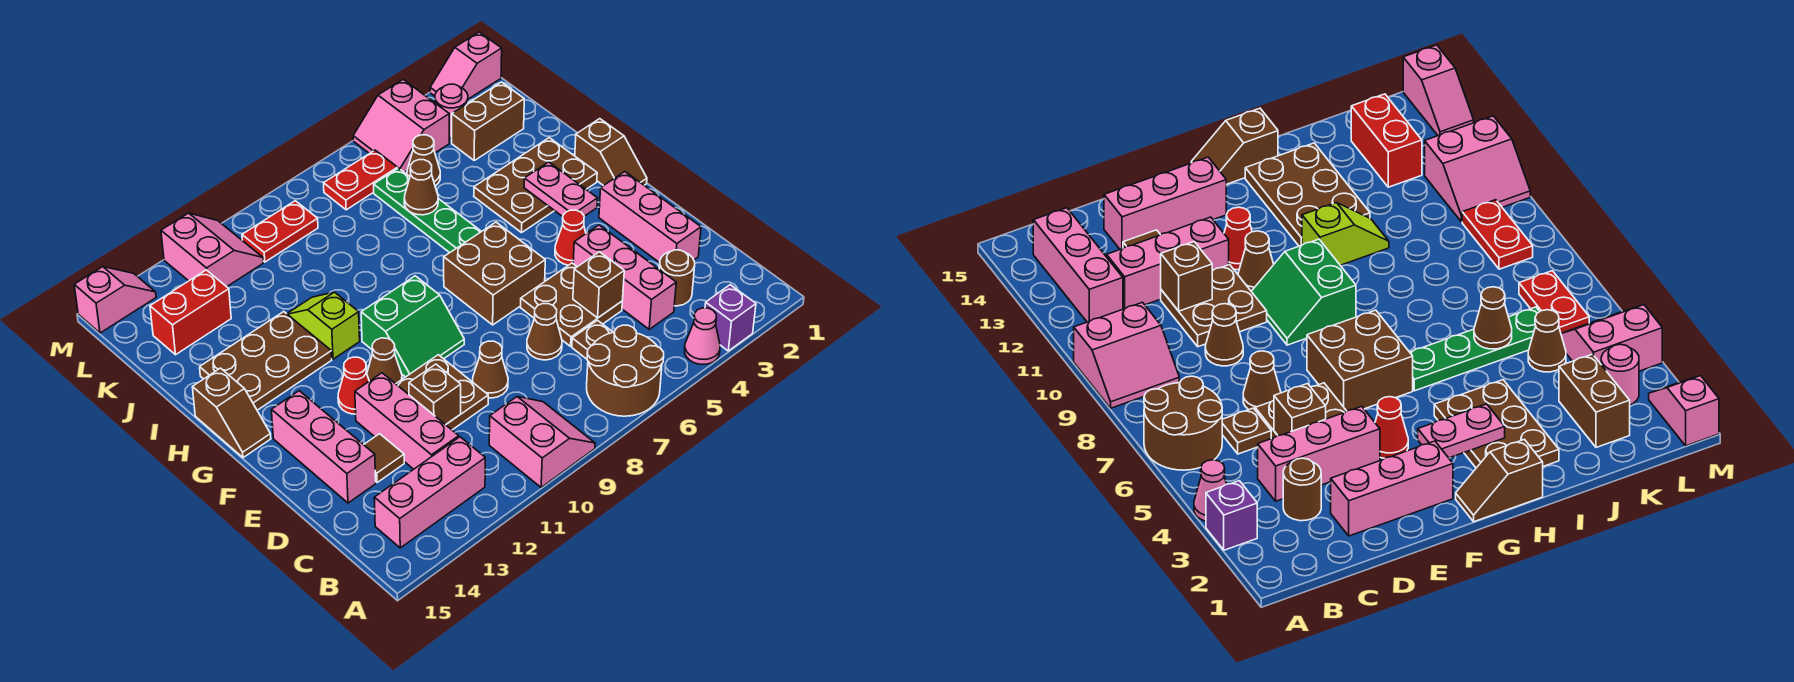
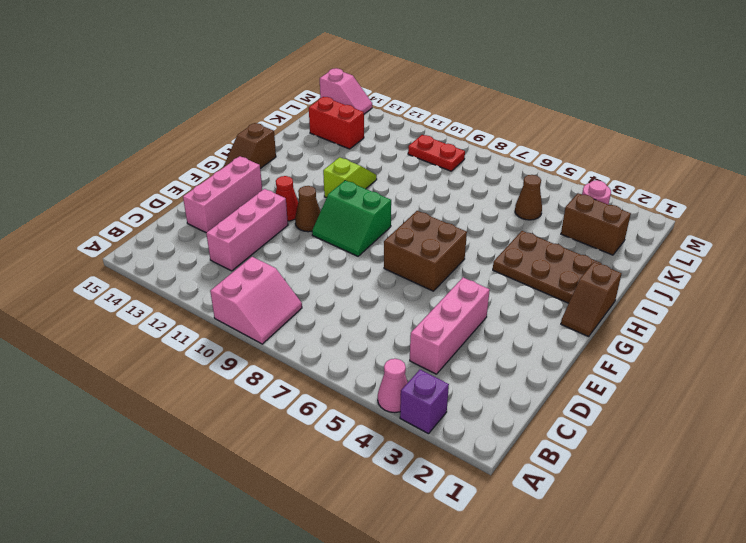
none -> brown round brick A6:B7 level 1
none -> pink brick B12:B14 level 1
none -> brown round brick C3 level 1
none -> brown plate C6 level 1

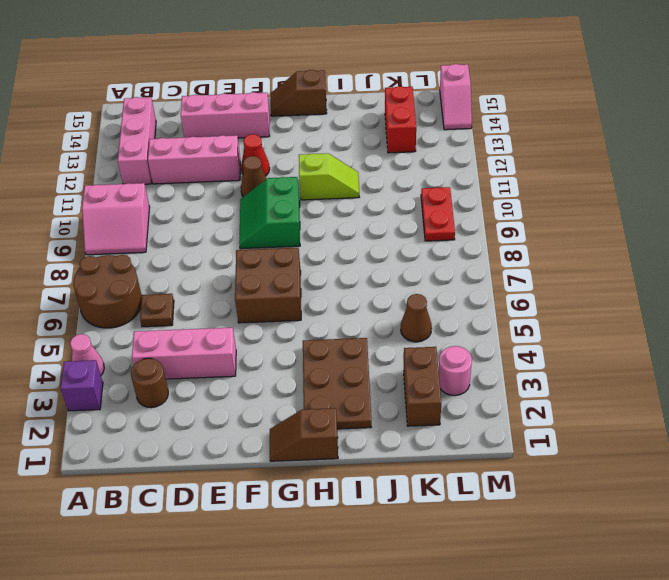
none -> pink brick D2:F2 level 1
none -> brown plate D5:E6 level 1
none -> brown cone D7 level 1
none -> brown cone D9 level 1

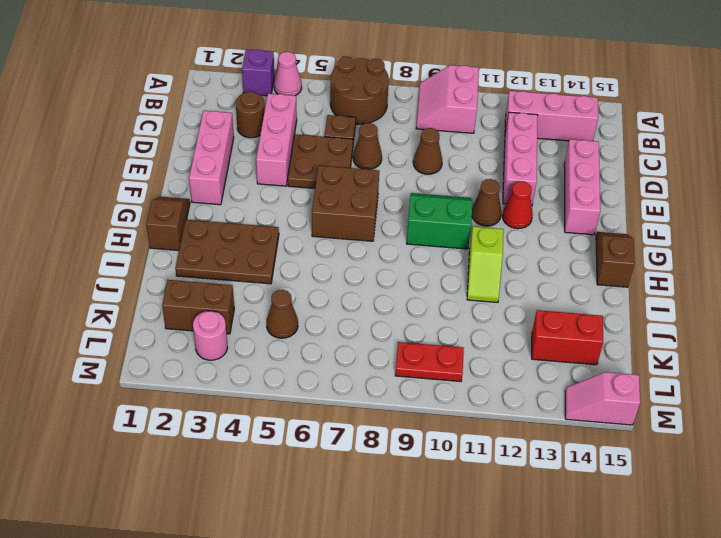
none -> brown plate D10:E11 level 1
none -> brown tile D13 level 1
none -> red cone F4 level 1
none -> green plate H6:K6 level 1

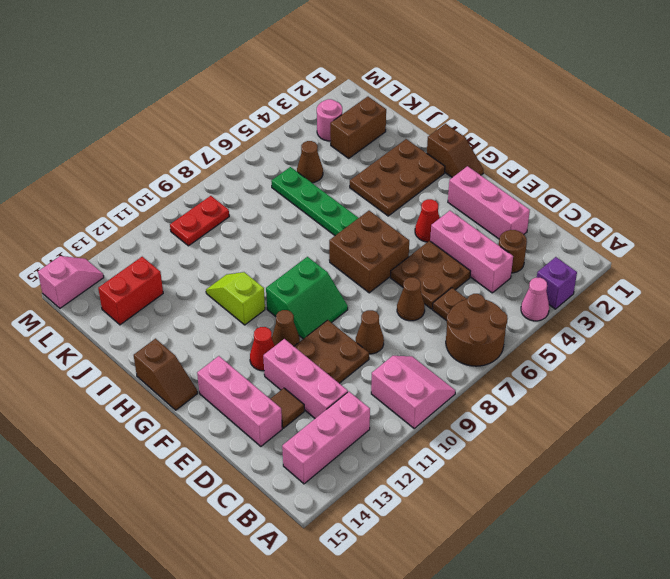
none -> brown plate H12:I14 level 1
none -> pink slope L4:M5 level 1 top 4
none -> red plate L6:L7 level 1
none -> pink slope L11:M12 level 1 top 12

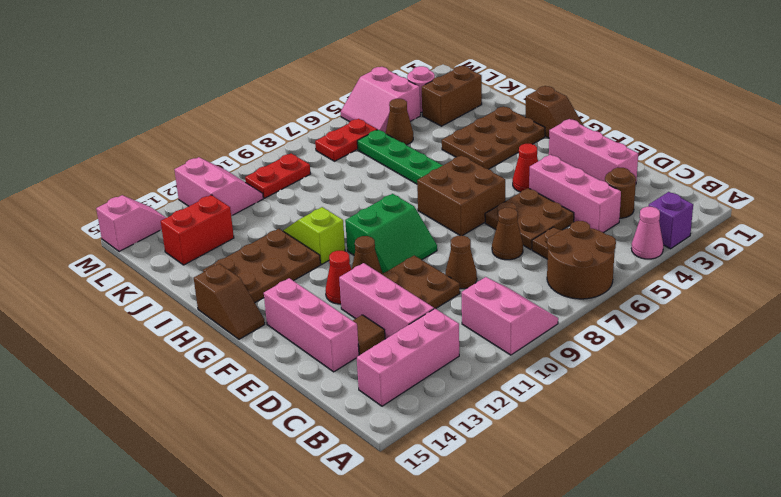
none -> pink slope M1:M2 level 1 top 1
none -> brown brick D5 level 2
none -> brown brick D11 level 2
none -> pink plate G3:H3 level 2

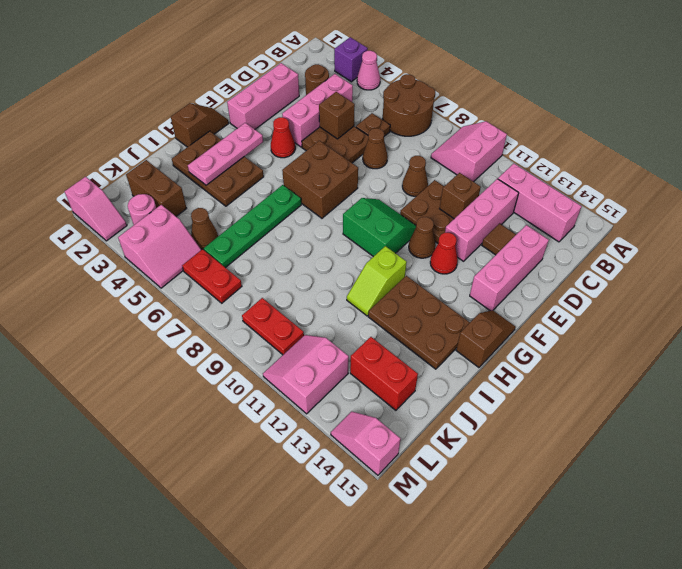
pink plate G3:I3 level 2 -> pink plate G3:H3 level 2
none -> brown cone J6 level 2

